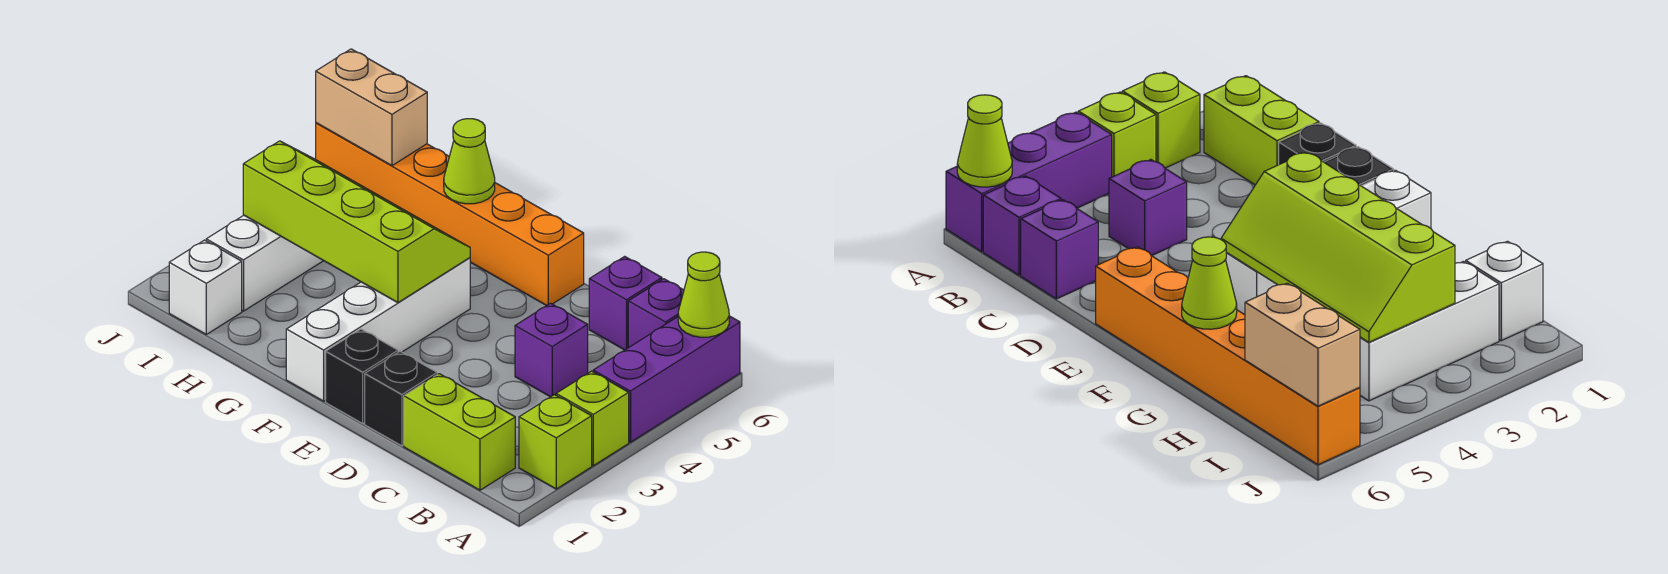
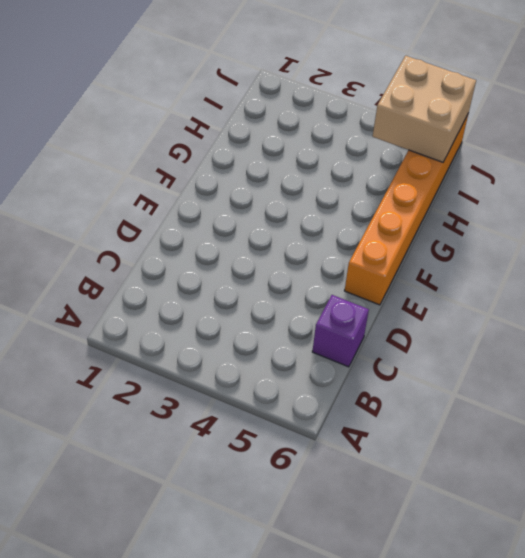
tan brick I5:J6 level 2 -> tan brick I6:J6 level 2
none -> lime brick A2 level 1
none -> lime brick A3 level 1
none -> purple brick A4:A6 level 1

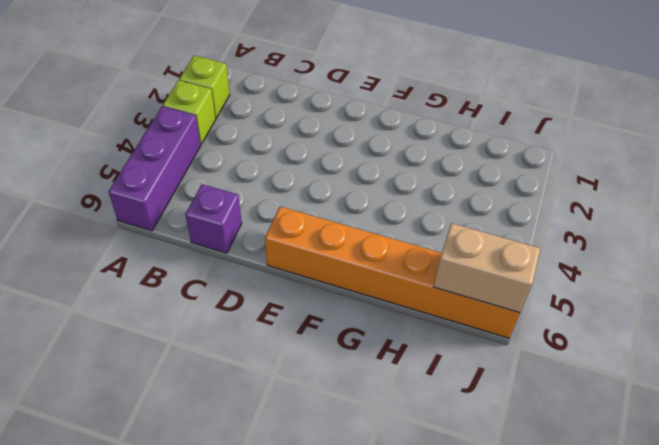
none -> lime brick B1:C1 level 1
none -> purple brick B6 level 1
none -> purple brick C4 level 1

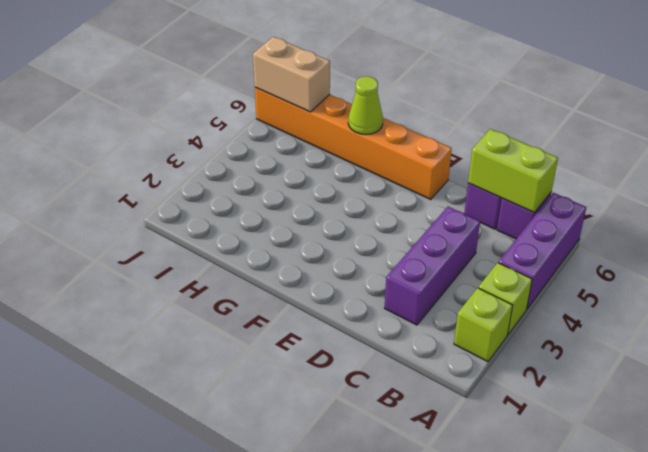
lime brick B6:C6 level 2 -> lime brick B1:C1 level 1
purple brick C2:C4 level 1 -> purple brick C4 level 1
none -> black brick D1 level 1
none -> black brick E1 level 1
none -> white brick F1:F4 level 1

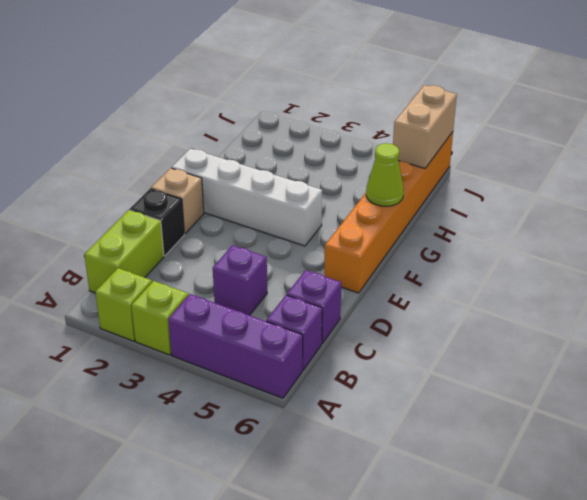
tan brick E1 level 1 -> black brick E1 level 1
none -> white brick I1 level 1
none -> white brick I2:I4 level 1
none -> lime cone A6 level 2

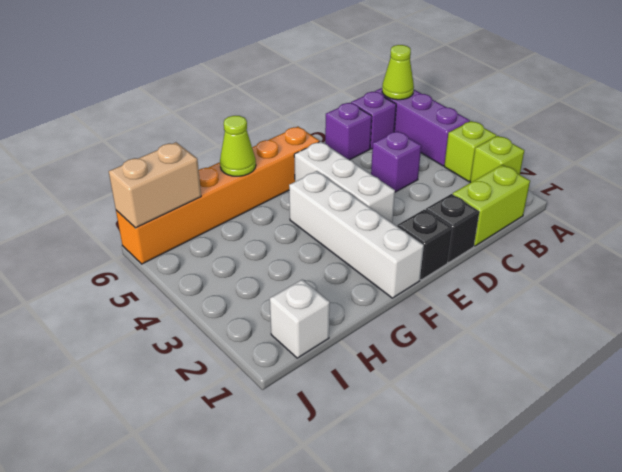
white brick E3:E5 level 1 -> white brick I2:I4 level 1
none -> lime slope F3:I4 level 2 top 3

